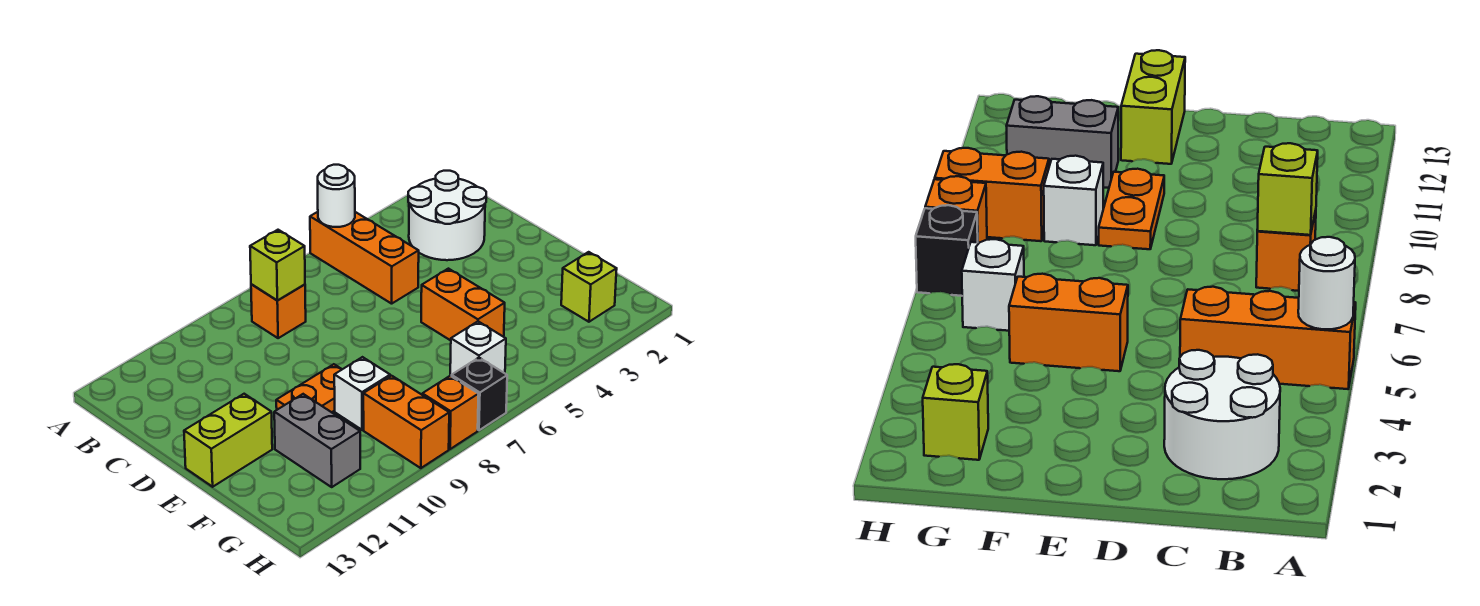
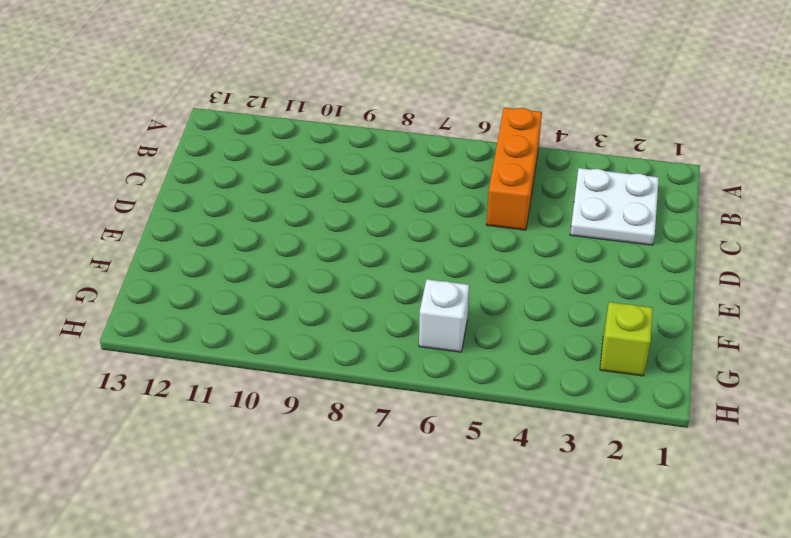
white plate B2:C3 level 1 -> white round brick B2:C3 level 1
none -> orange brick B8 level 1
none -> orange brick E5:F5 level 1
none -> orange plate E9:E10 level 1

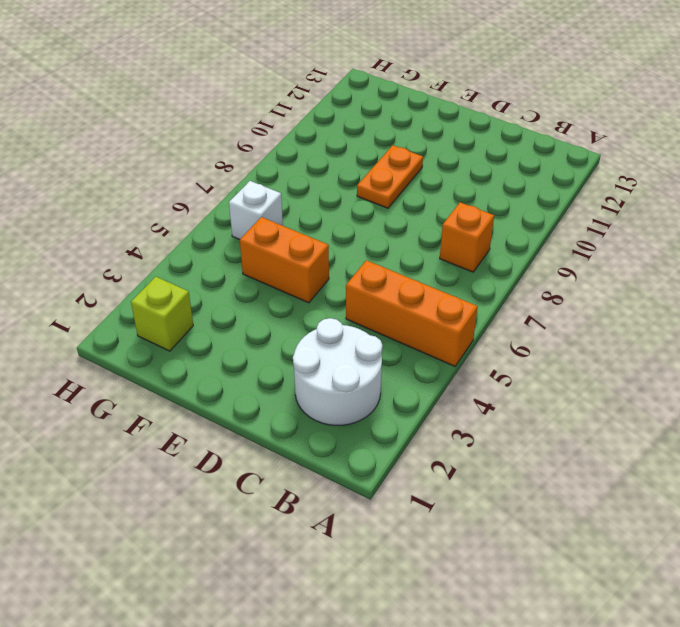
none -> lime brick E12:E13 level 1
none -> white brick F9 level 1
none -> grey brick F11:G11 level 1

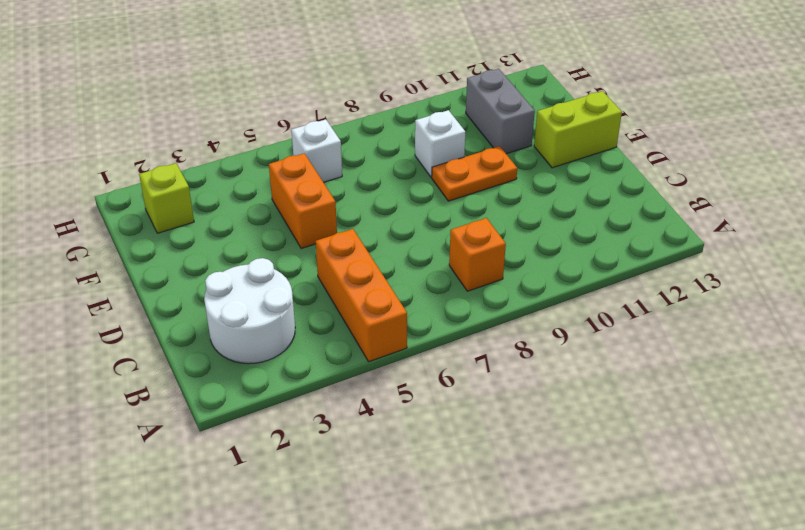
none -> orange brick G9:H9 level 1
none -> black brick H7 level 1
none -> orange brick H8 level 1

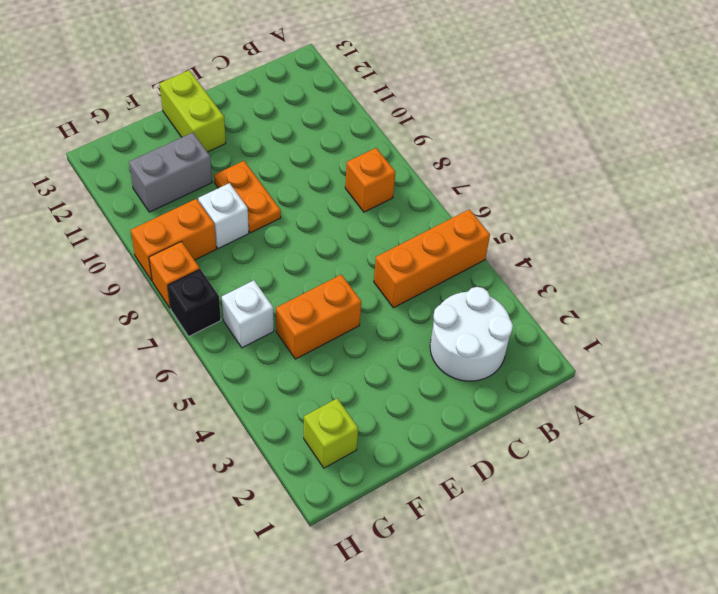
none -> white round brick A5 level 2
none -> lime brick B8 level 2

